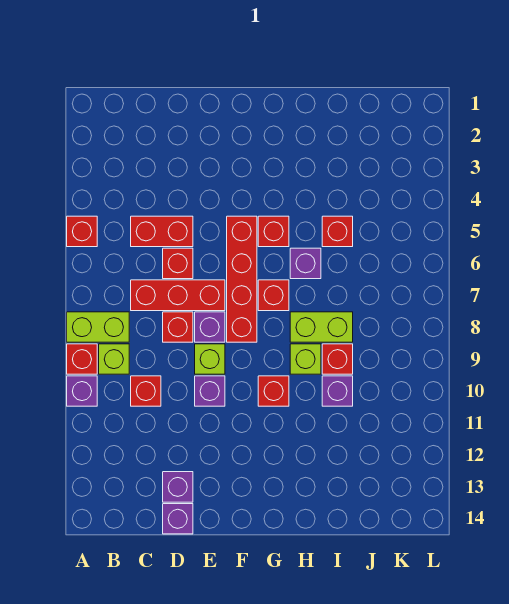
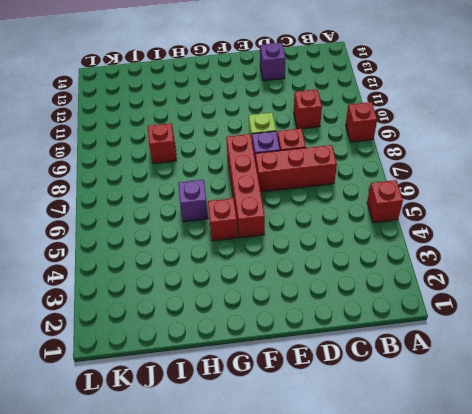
none -> lime brick A8:B8 level 1
none -> purple brick A10 level 1
none -> lime brick B9 level 1

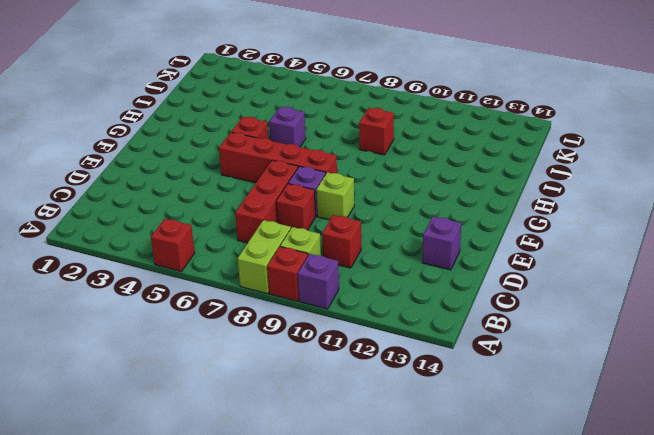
none -> red brick C5:D5 level 1
none -> red brick D6 level 1
none -> purple brick D14 level 1

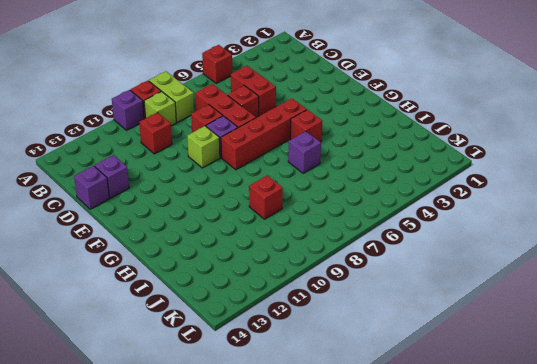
none -> purple brick E10 level 1
none -> red brick G7 level 1
none -> red brick G10 level 1

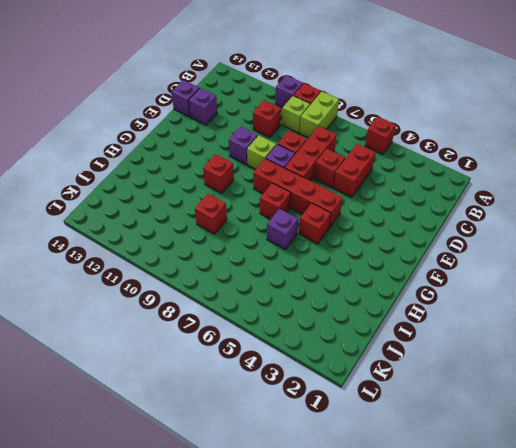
none -> lime brick H8:I8 level 1
none -> lime brick H9 level 1
none -> red brick I5 level 1

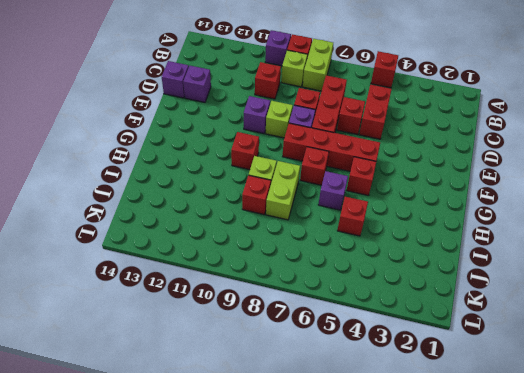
none -> purple brick I10 level 1

